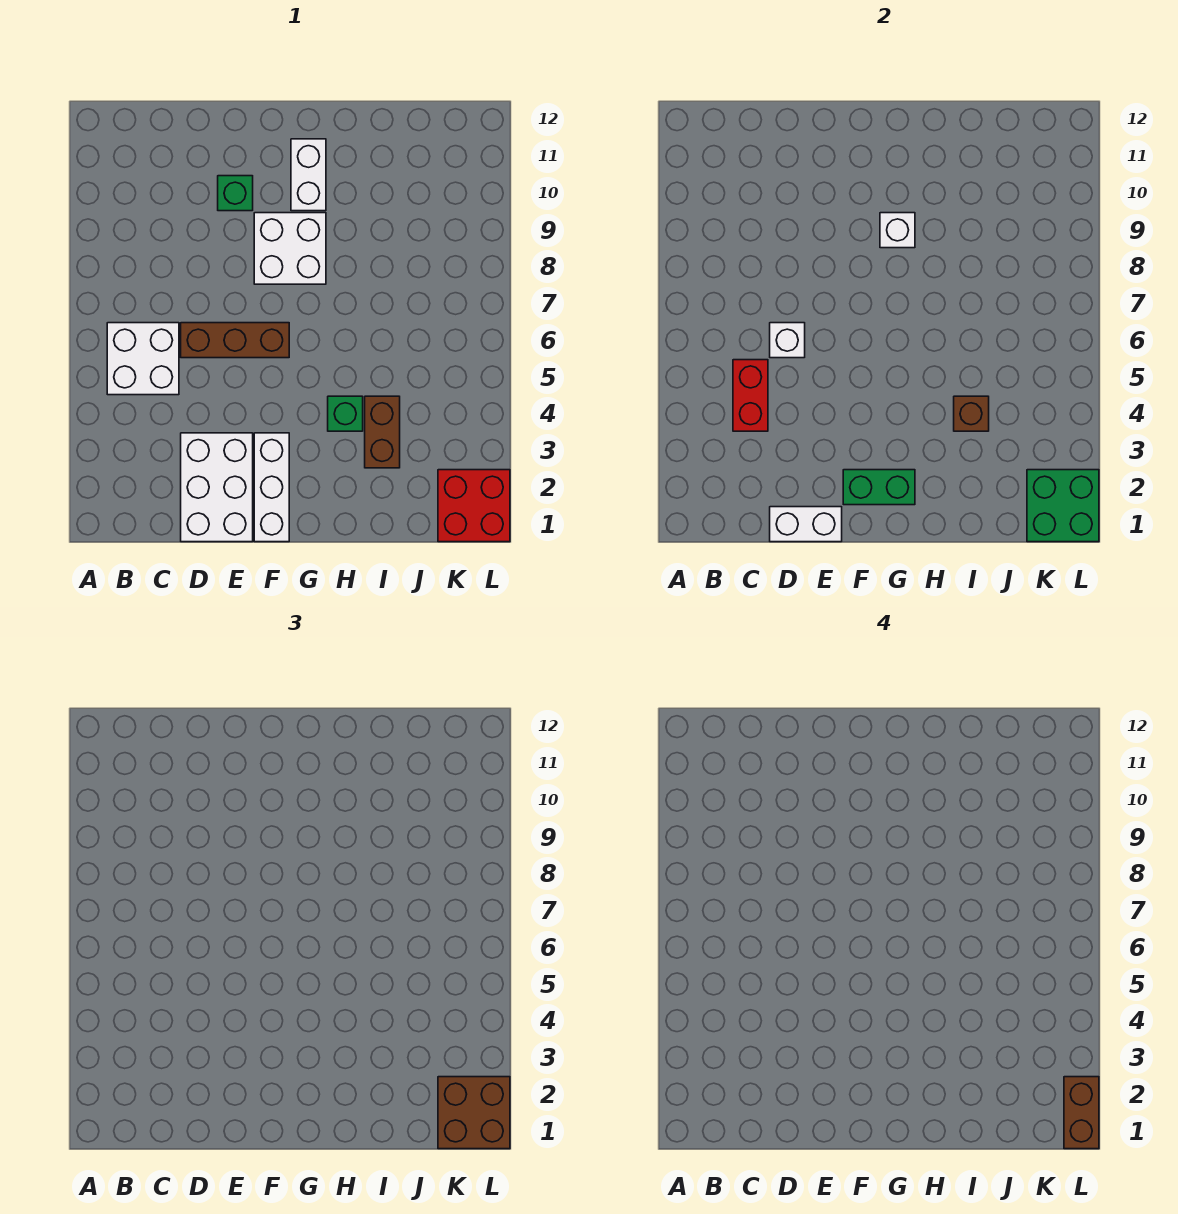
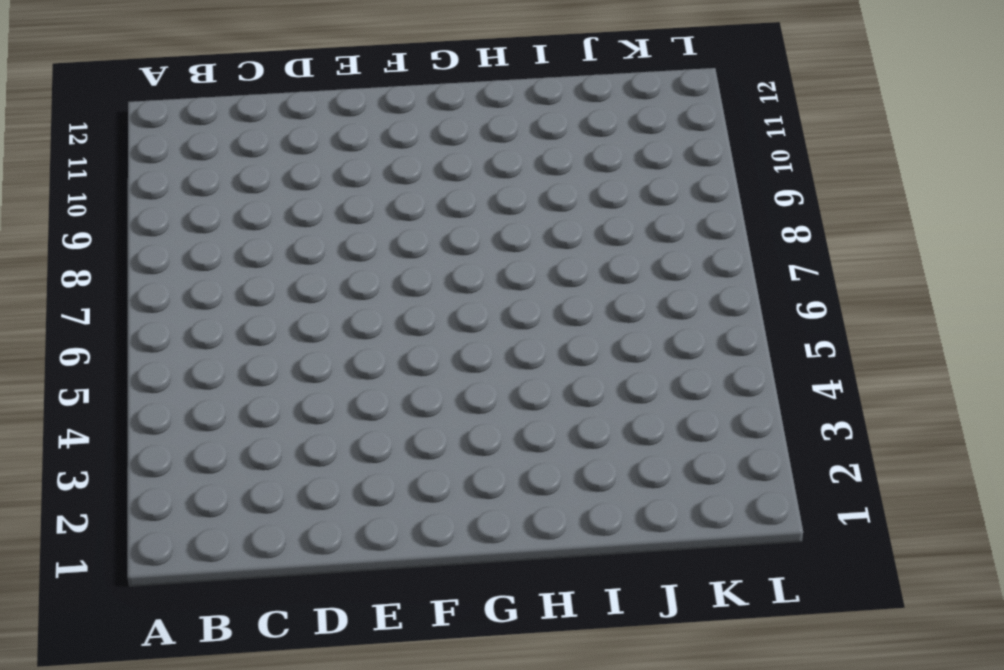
none -> white brick B5:C6 level 1
none -> white brick D1:E3 level 1
none -> brown brick D6:F6 level 1

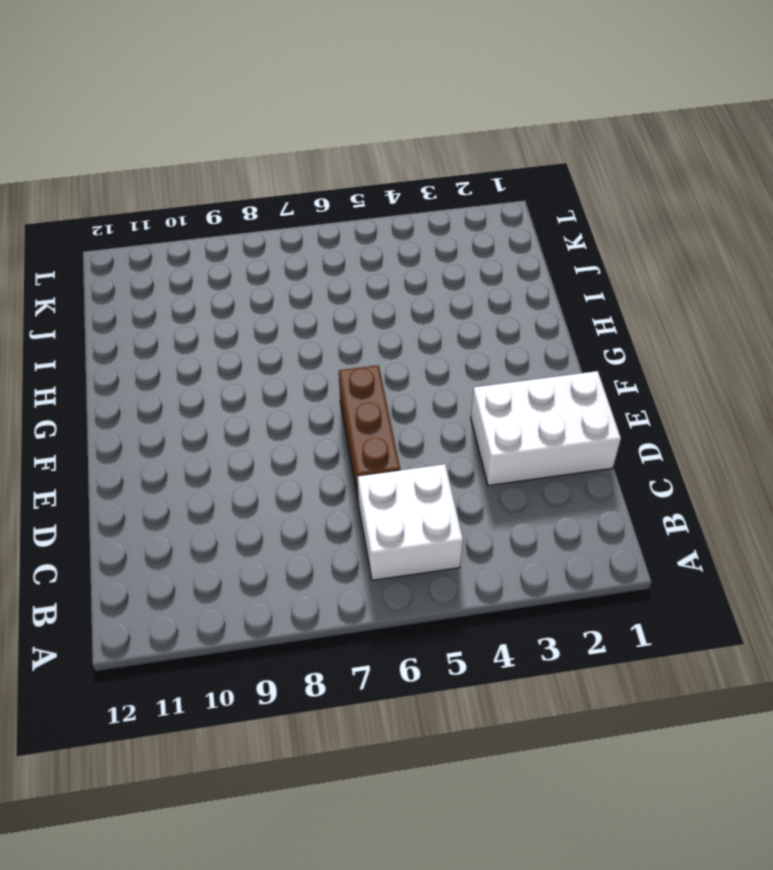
none -> green brick E10 level 1
none -> white brick F1:F3 level 1
none -> white brick F8:G9 level 1

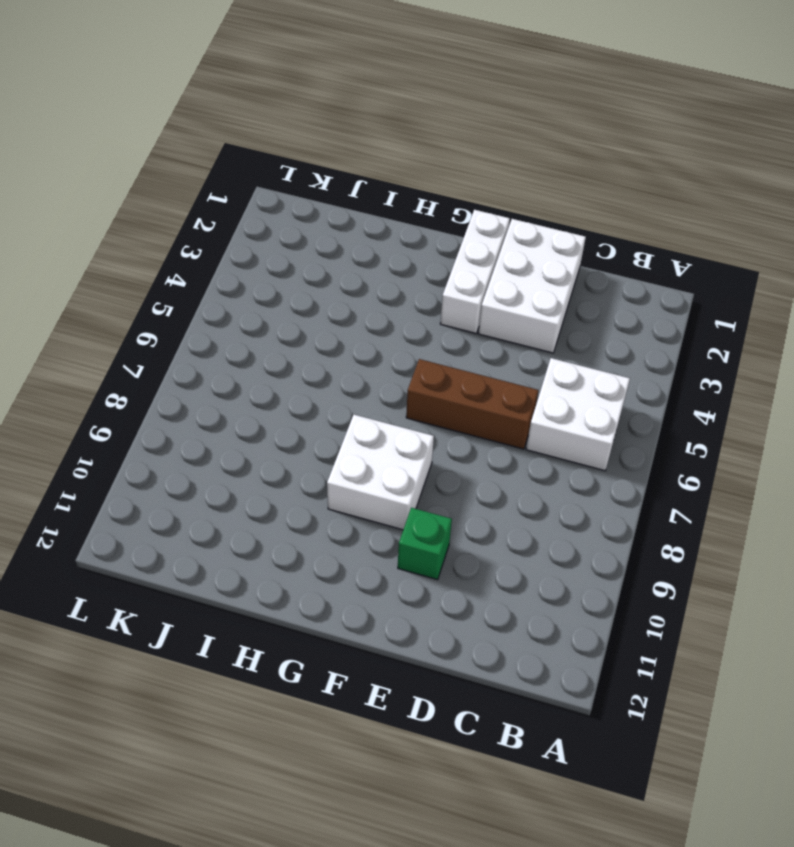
none -> white brick G10:G11 level 1
none -> green brick H4 level 1
none -> brown brick I3:I4 level 1

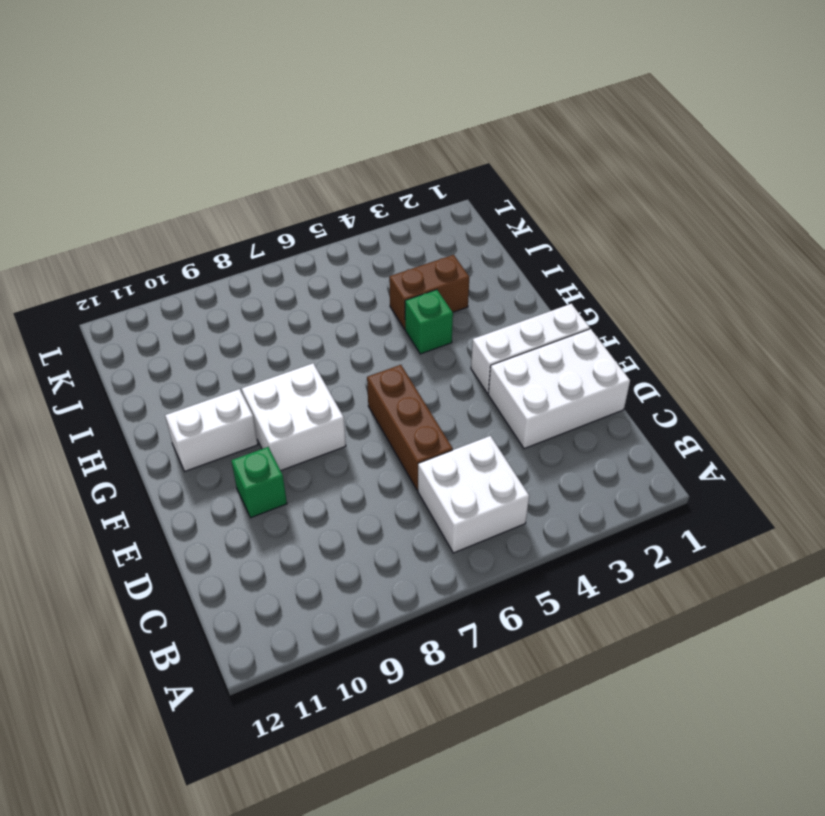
none -> red brick K1:L2 level 1
none -> red brick C4:C5 level 2
none -> white brick D1:E1 level 2

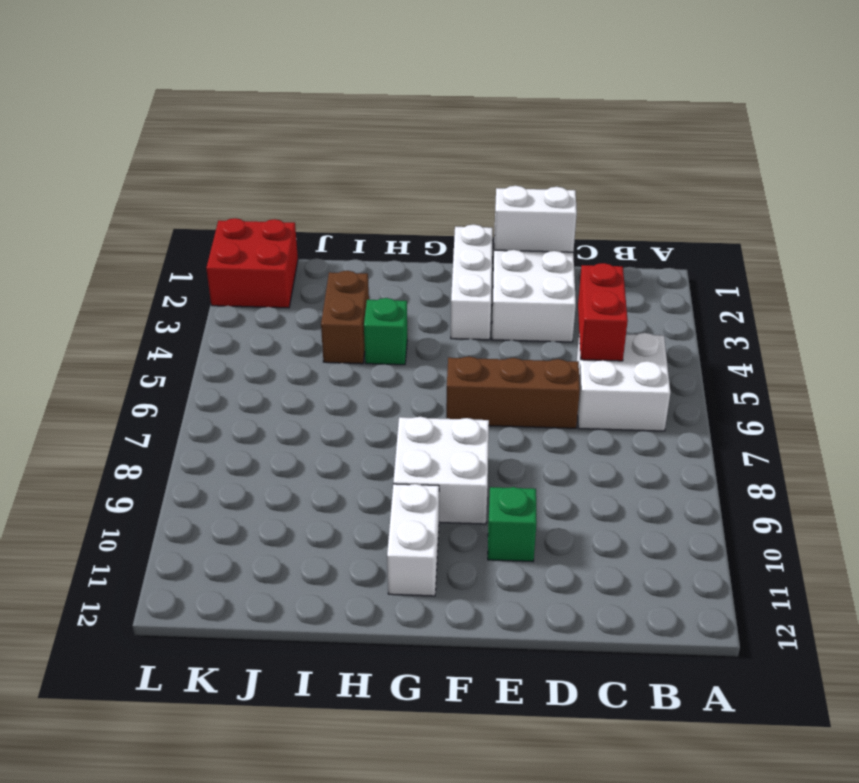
none -> white brick D6 level 2
none -> green brick F2:G2 level 2
none -> white brick G9 level 2

